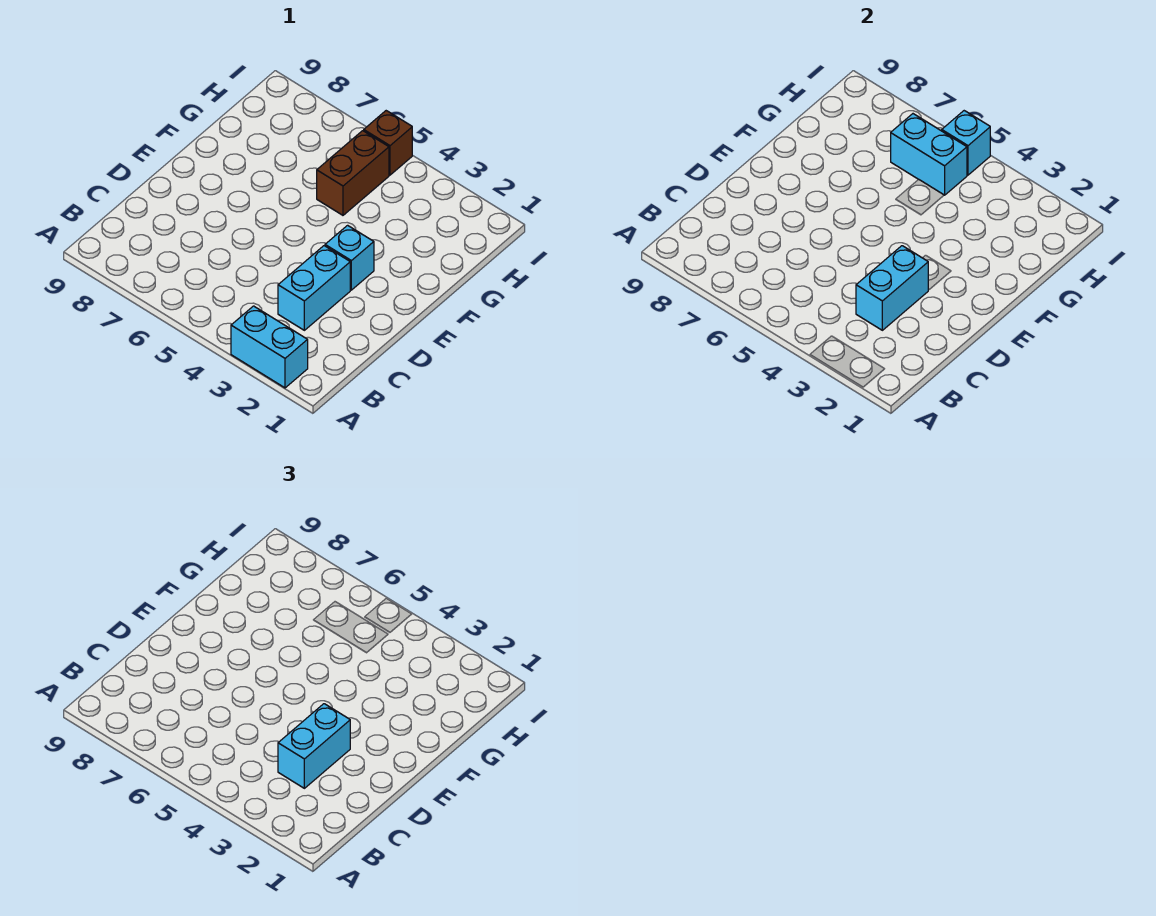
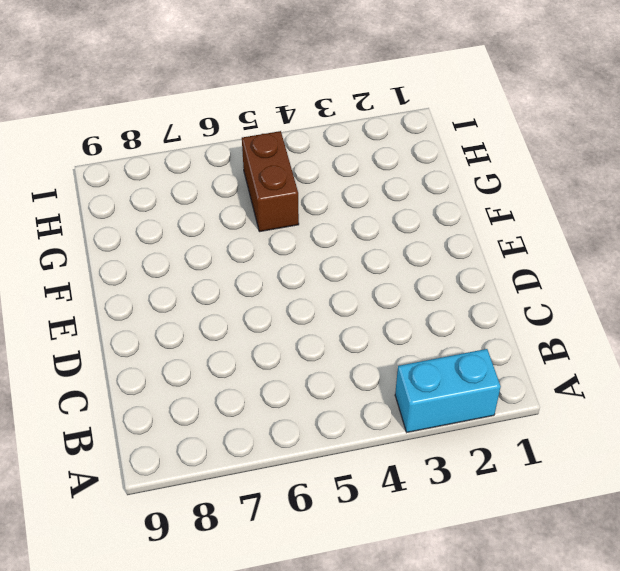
none -> cyan brick C3:D3 level 1
none -> cyan brick E3 level 1

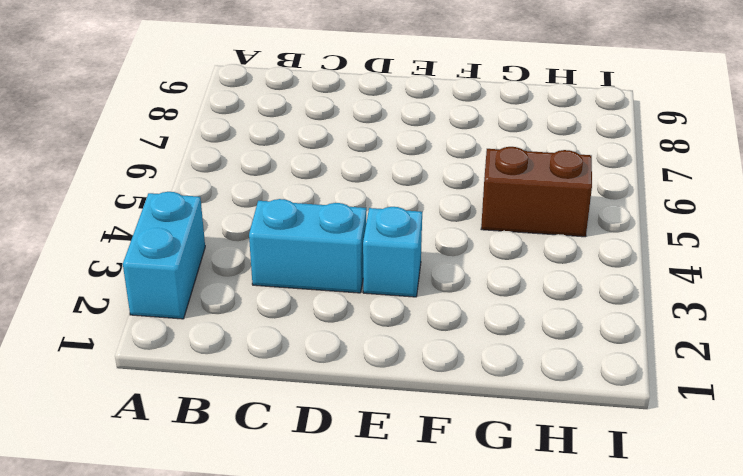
none -> brown brick I5 level 1
none -> cyan brick C3:D3 level 2

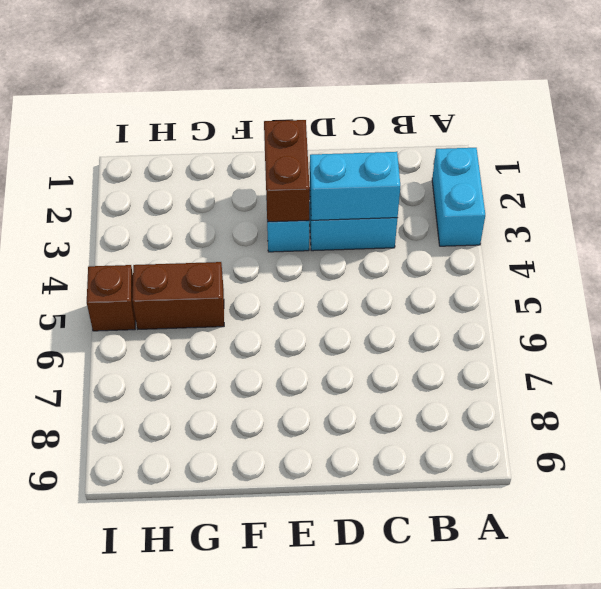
brown brick E2:E3 level 2 -> none
none -> cyan brick H5:H6 level 2
none -> cyan brick I5 level 2

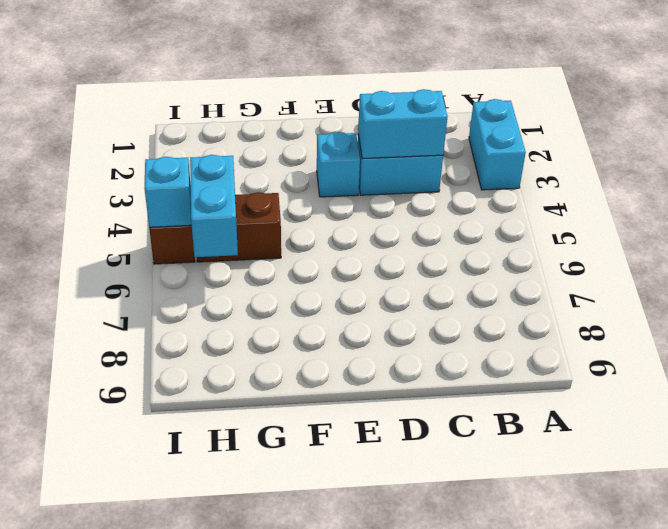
none -> cyan brick C3:D3 level 3

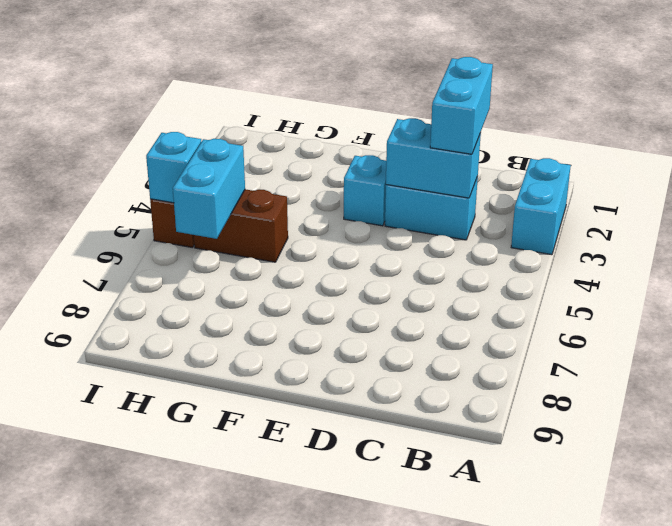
cyan brick C2:C3 level 3 -> cyan brick C3:D3 level 3

